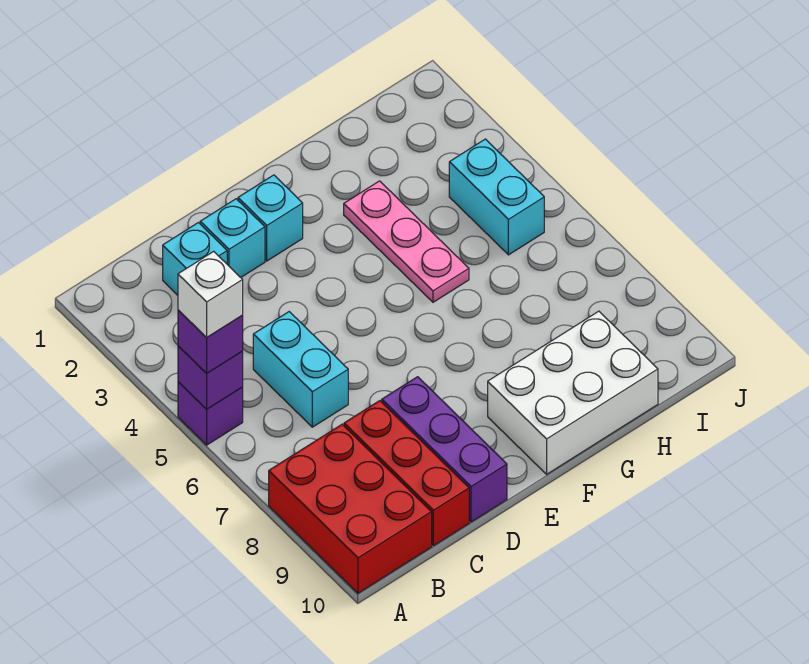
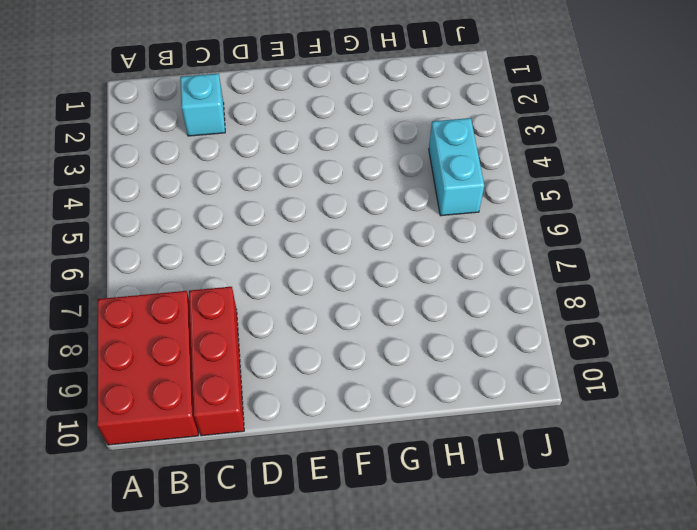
none -> purple brick A5 level 1
none -> cyan brick C5:C6 level 1
none -> cyan brick D2 level 1

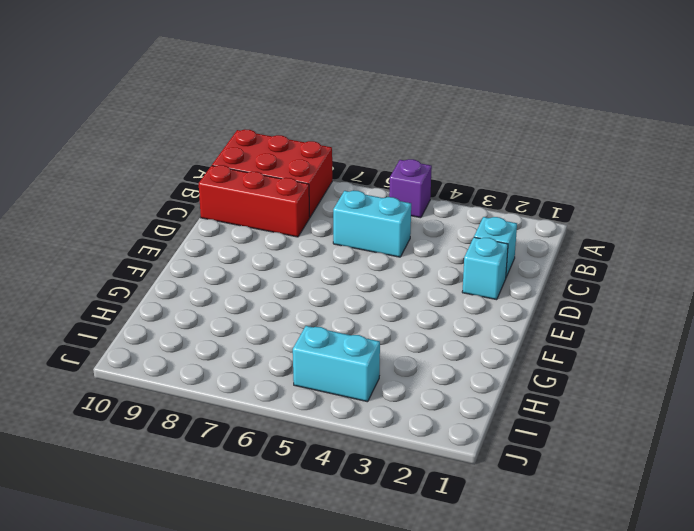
none -> purple brick D8:D10 level 1
none -> cyan brick E2 level 1
none -> white brick F9:H10 level 1

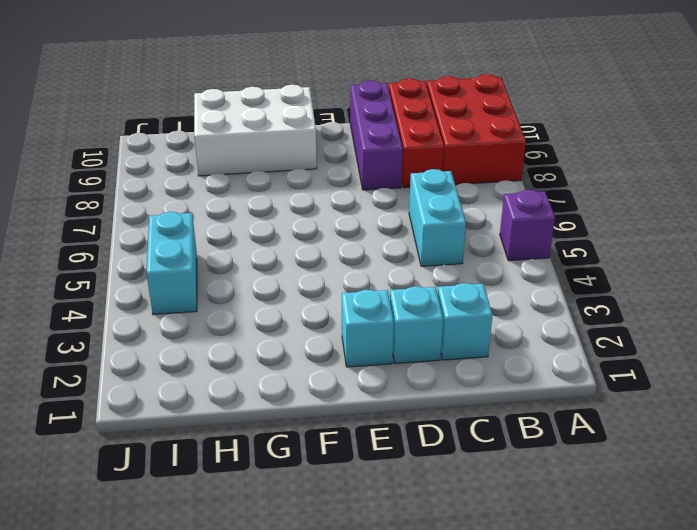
none -> pink plate G3:G5 level 1
none -> purple brick A5 level 2
none -> purple brick A5 level 3

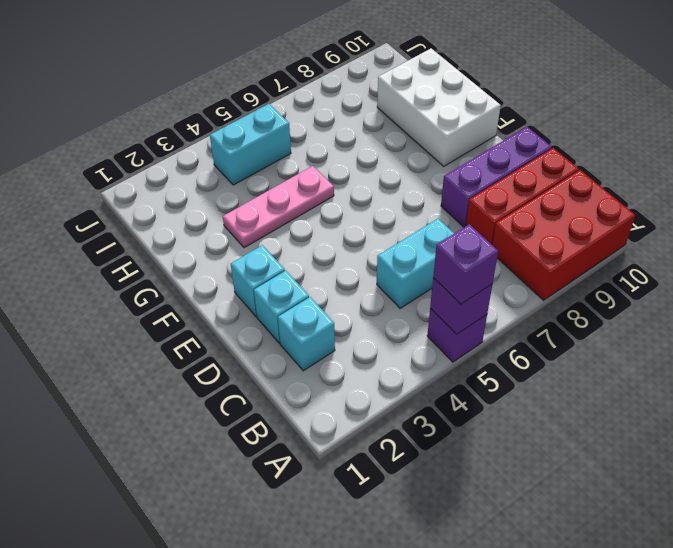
none -> white brick A5 level 4

